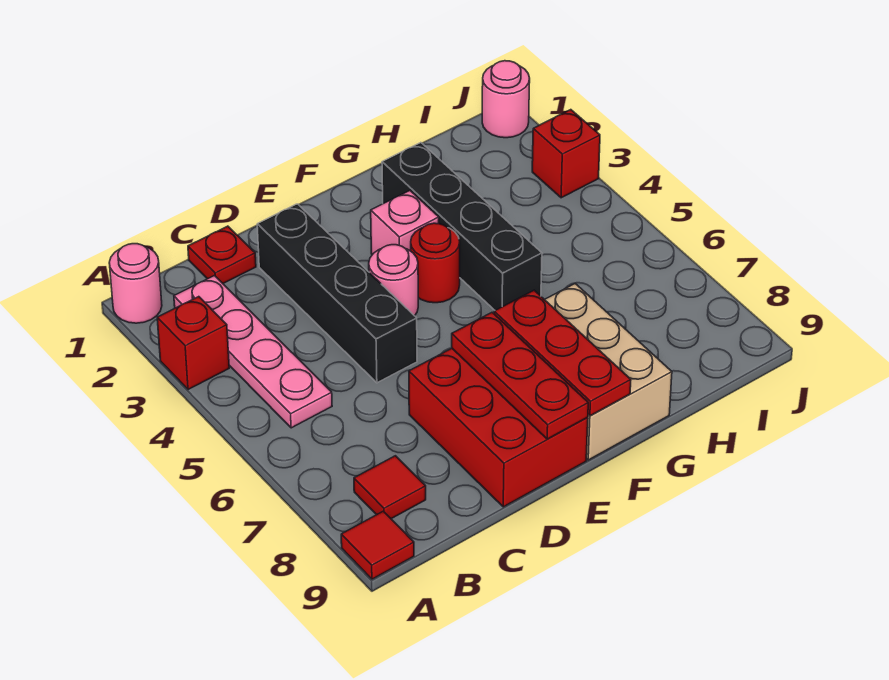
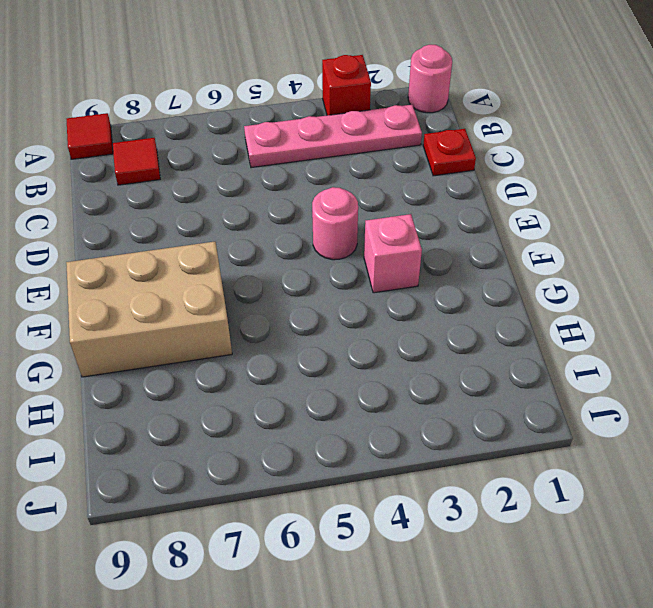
none -> black brick D2:D5 level 1
none -> red brick D7:E9 level 1
none -> red round brick F4 level 1

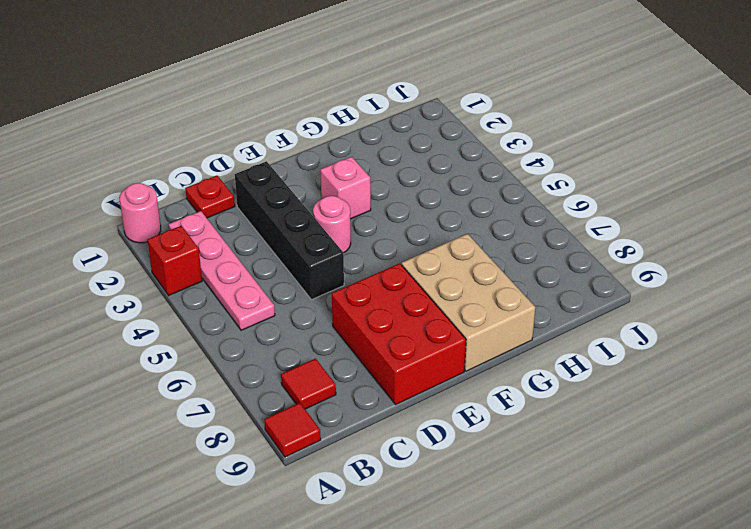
none -> red round brick F4 level 1
none -> black brick G2:G5 level 1
none -> pink round brick J1 level 1

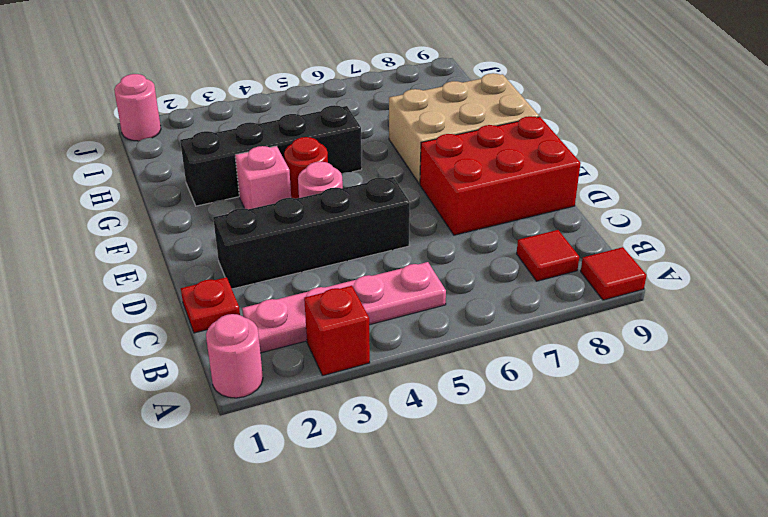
none -> red brick J3 level 1
none -> red plate E7:E9 level 2
none -> red plate F7:F9 level 2

